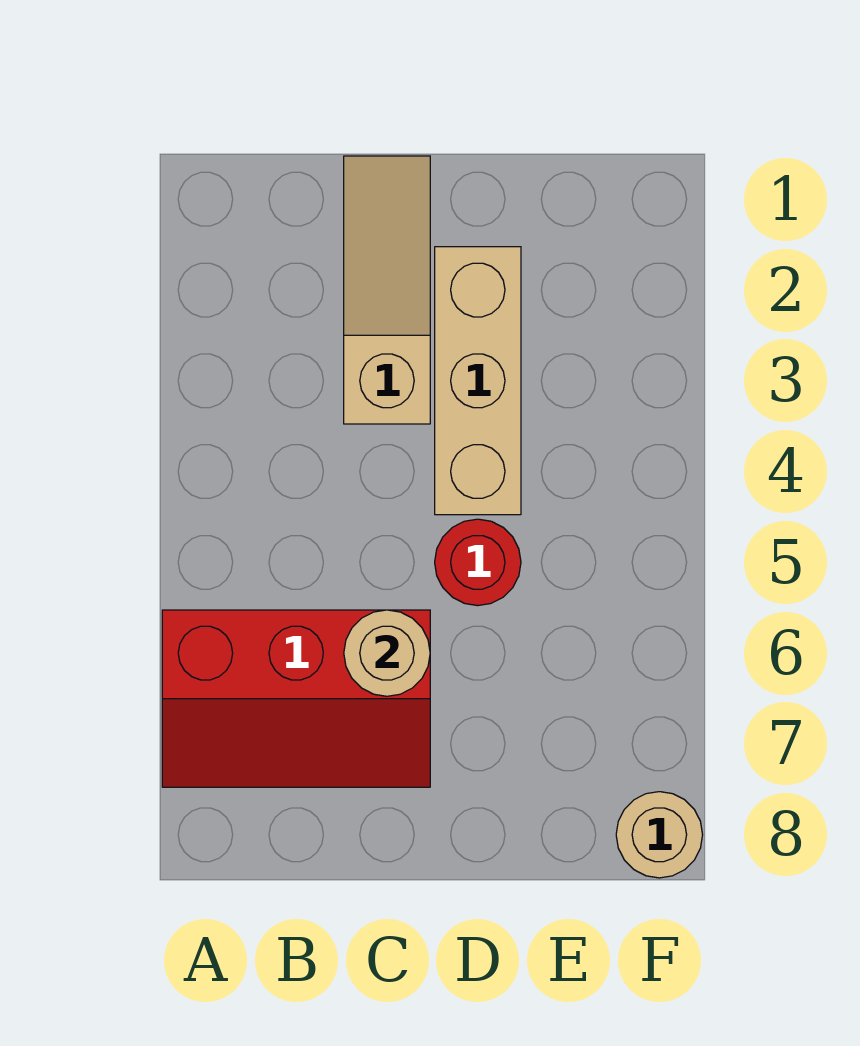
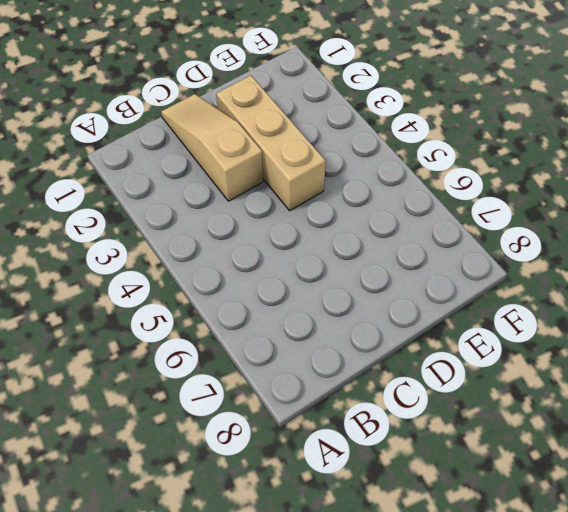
none -> red slope A6:C7 level 1 top 6
none -> red round brick D5 level 1

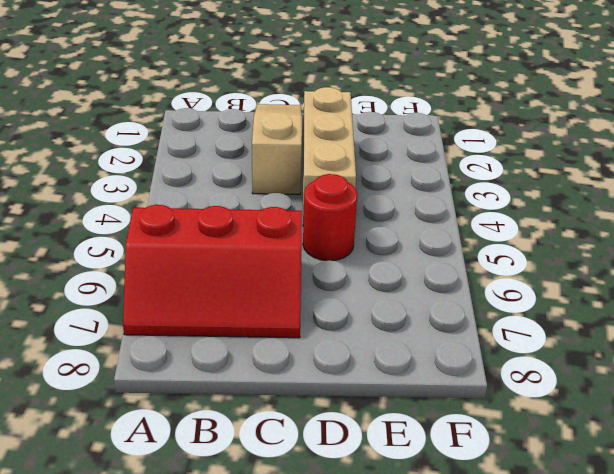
none -> tan round brick F8 level 1
none -> tan round brick C6 level 2

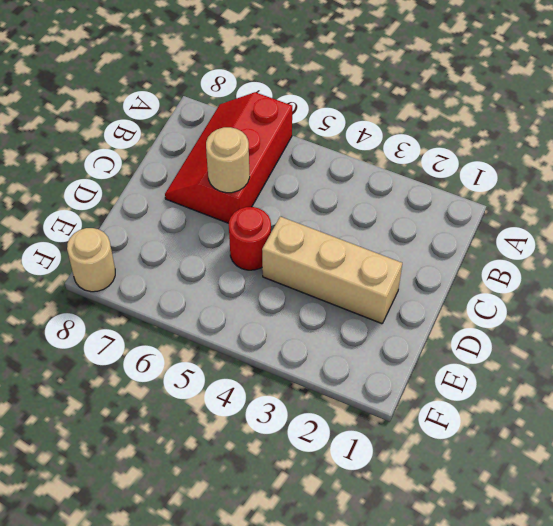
none -> tan slope C1:C3 level 1 top 3

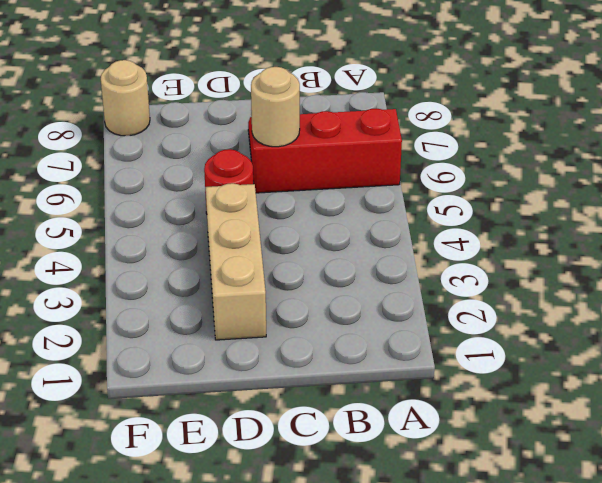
none -> tan slope C1:C3 level 1 top 3

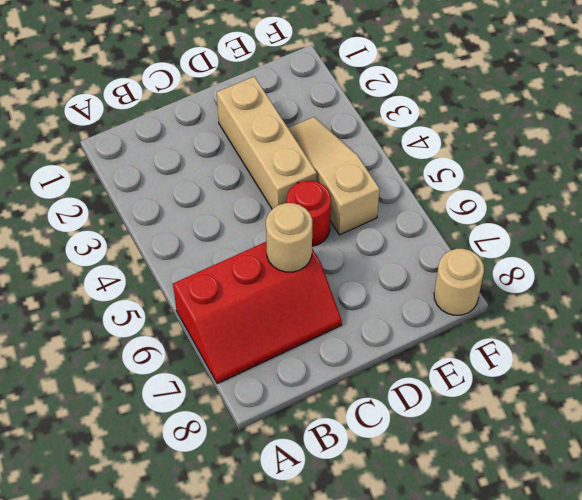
tan slope E3:E5 level 1 top 5 -> tan slope C1:C3 level 1 top 3

